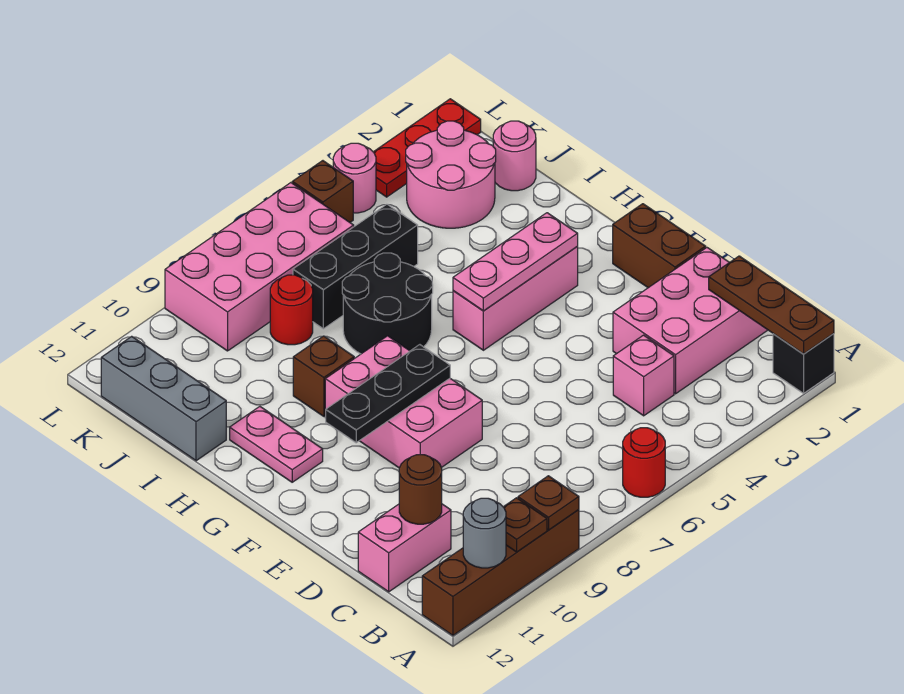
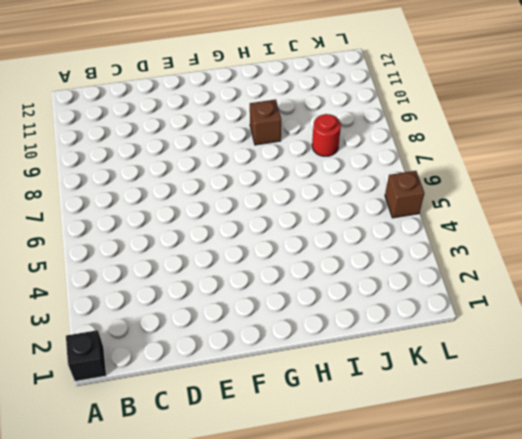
none -> red round brick A6 level 1
none -> brown brick A9:A12 level 1
none -> pink brick C1:D3 level 1

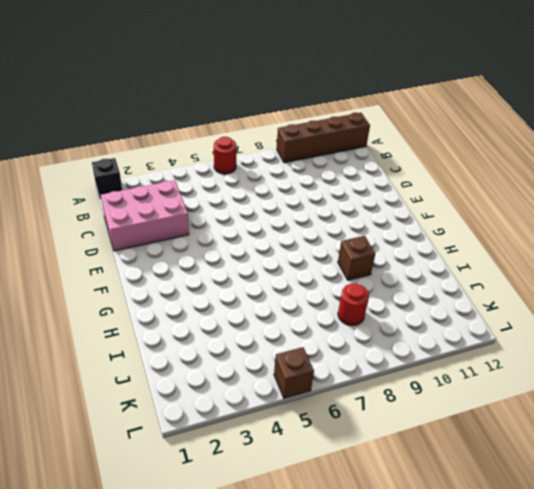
none -> pink brick C4 level 1
none -> pink brick C11:C12 level 1
none -> brown brick E1:F1 level 1

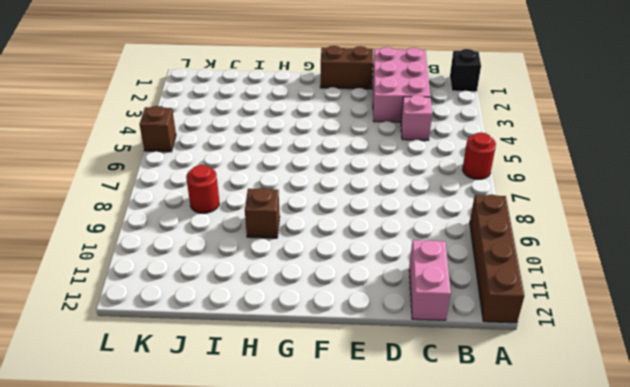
none -> pink brick E8:G9 level 1
none -> pink brick G3:G5 level 1
none -> pink plate G11:H11 level 1

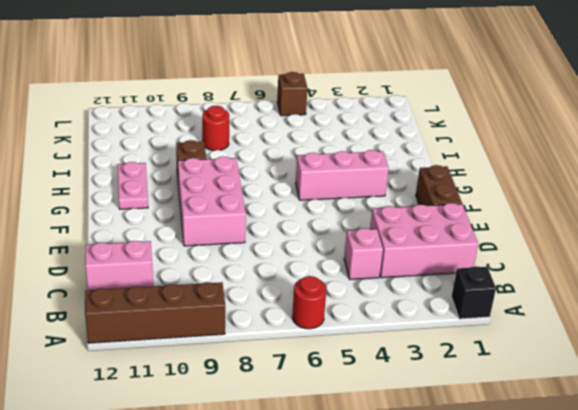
none -> black round brick H6:I7 level 1
none -> grey brick I12:K12 level 1
none -> pink round brick J1 level 1

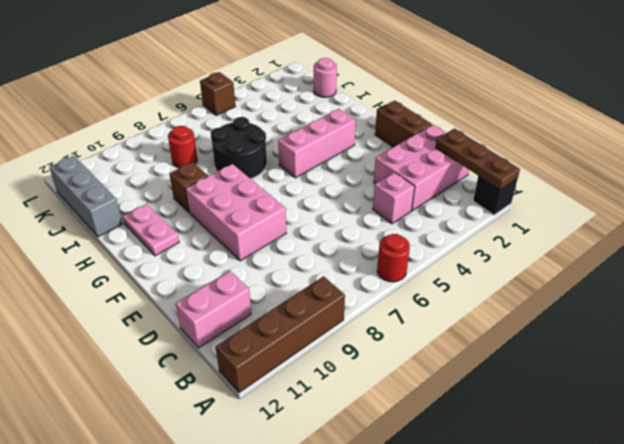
none -> pink round brick J2:K3 level 1
none -> black brick J5:J7 level 1
none -> pink brick K6:L9 level 1

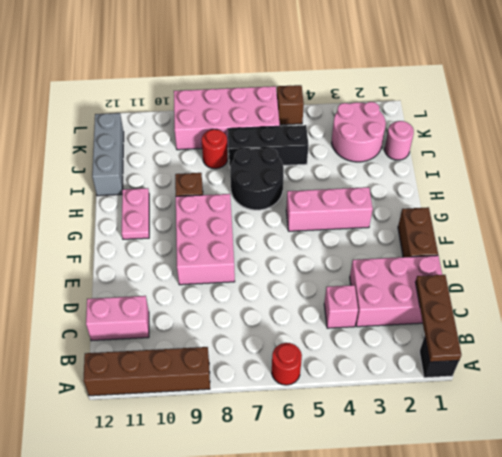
none -> red plate L1:L3 level 1
none -> pink round brick L4 level 1
none -> brown plate A9 level 2

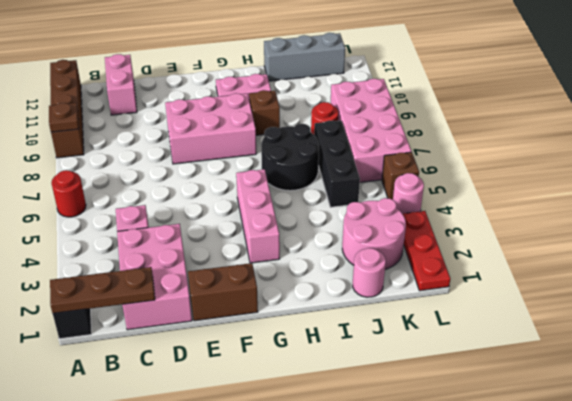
none -> brown plate A10 level 2
none -> grey round brick A11 level 2
none -> brown round brick C11 level 2

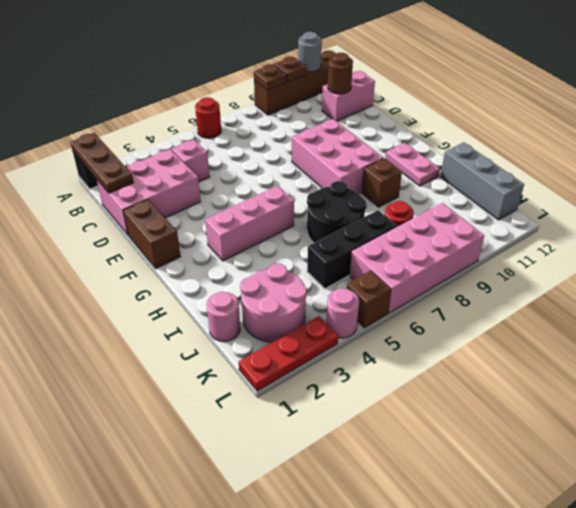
none -> black plate F8:F10 level 2
none -> pink plate G3:G5 level 2

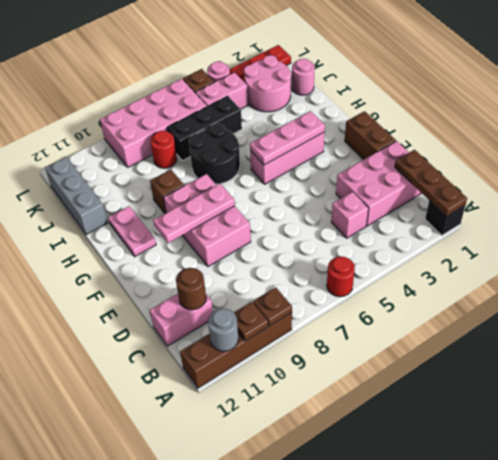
pink plate F8:F10 level 2 -> black plate F8:F10 level 2
pink brick K4:K5 level 1 -> none

